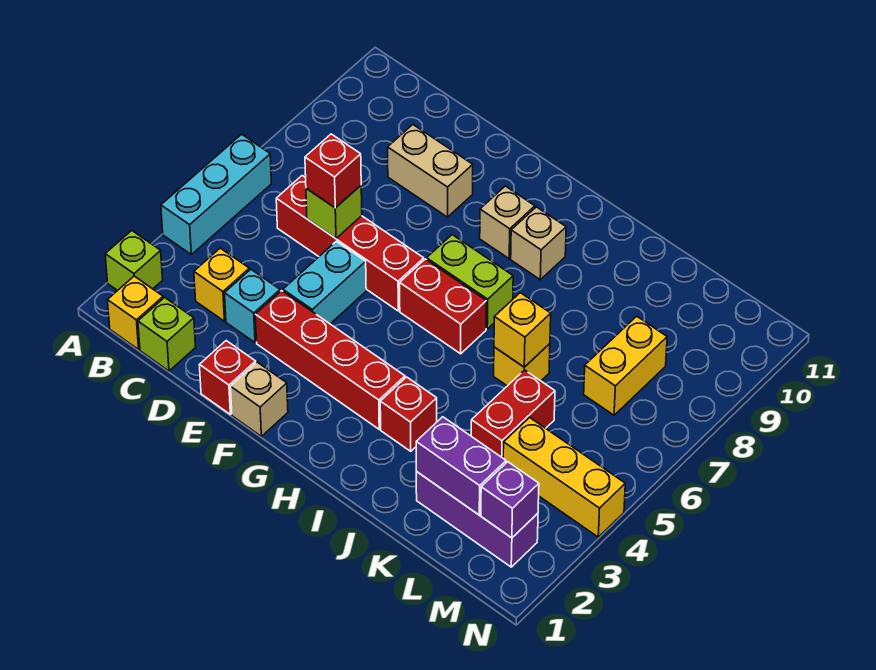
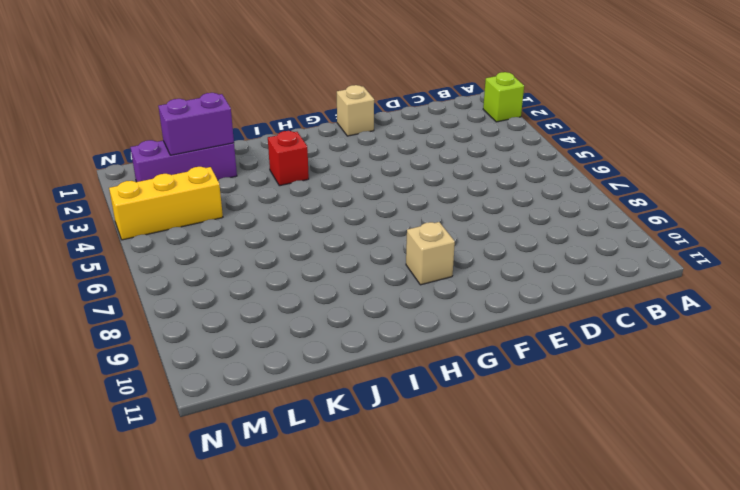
none -> cyan brick A4:A6 level 1
none -> yellow brick B1 level 1
none -> lime brick C1 level 1

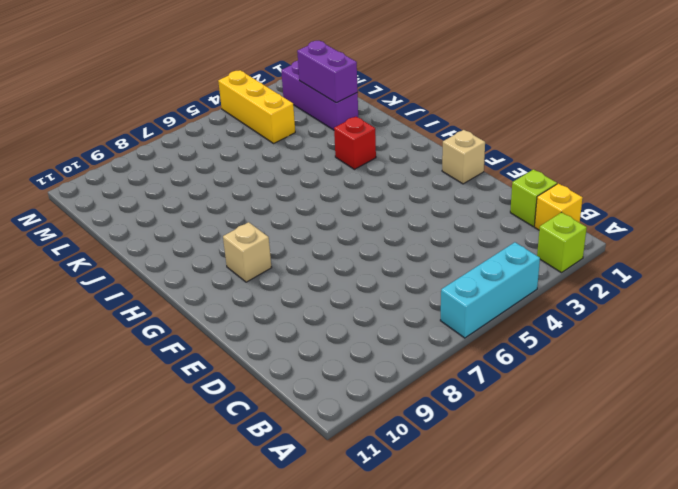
none -> yellow brick C3 level 1
none -> red brick C6:F6 level 1
none -> cyan brick D3 level 1

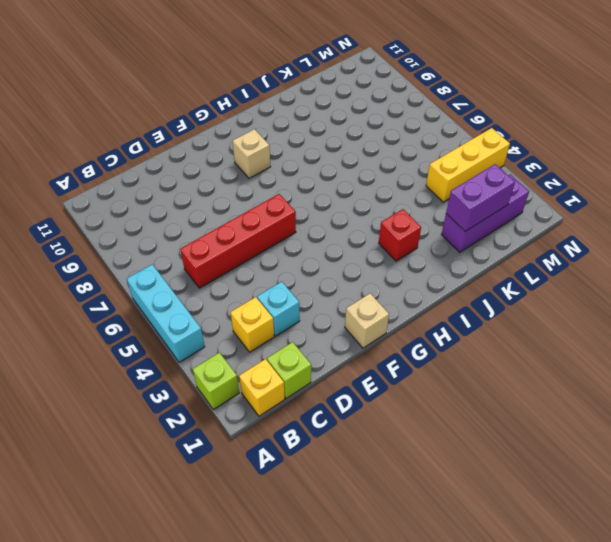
none -> tan brick D9:E9 level 1
none -> red brick E1 level 1
none -> red brick E3:H3 level 1

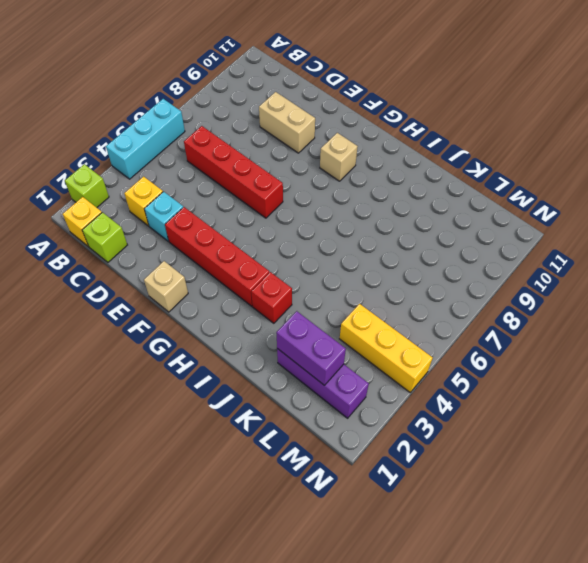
none -> red brick E1 level 1
none -> cyan brick E4:E5 level 1
none -> red brick G6:H6 level 1

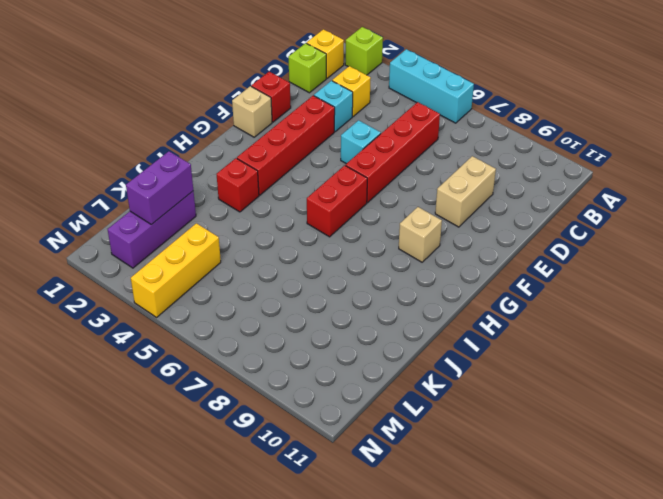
cyan brick E5 level 1 -> cyan brick E4:E5 level 1
none -> lime brick G7:H7 level 1
none -> tan brick H9 level 1
none -> yellow brick J6 level 1

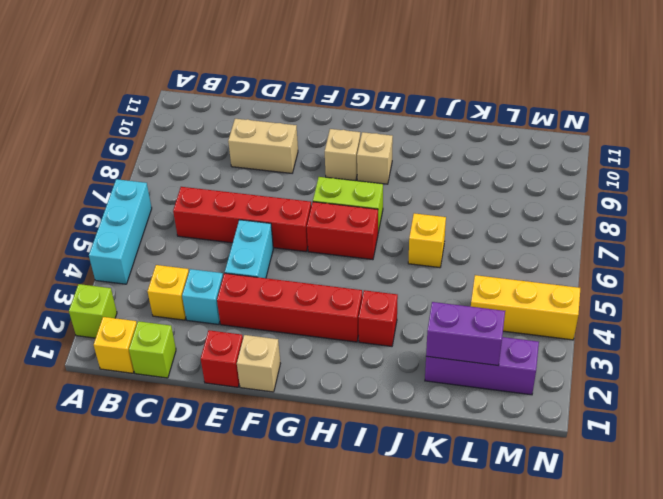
none -> red brick K4:K5 level 1
none -> yellow brick L7:L8 level 1
none -> lime brick D6 level 2

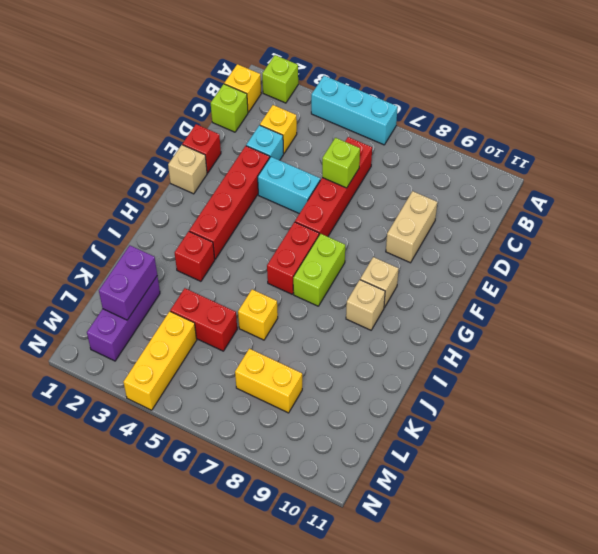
none -> yellow brick J6 level 2
none -> purple brick M2 level 2
none -> red brick D6 level 3

